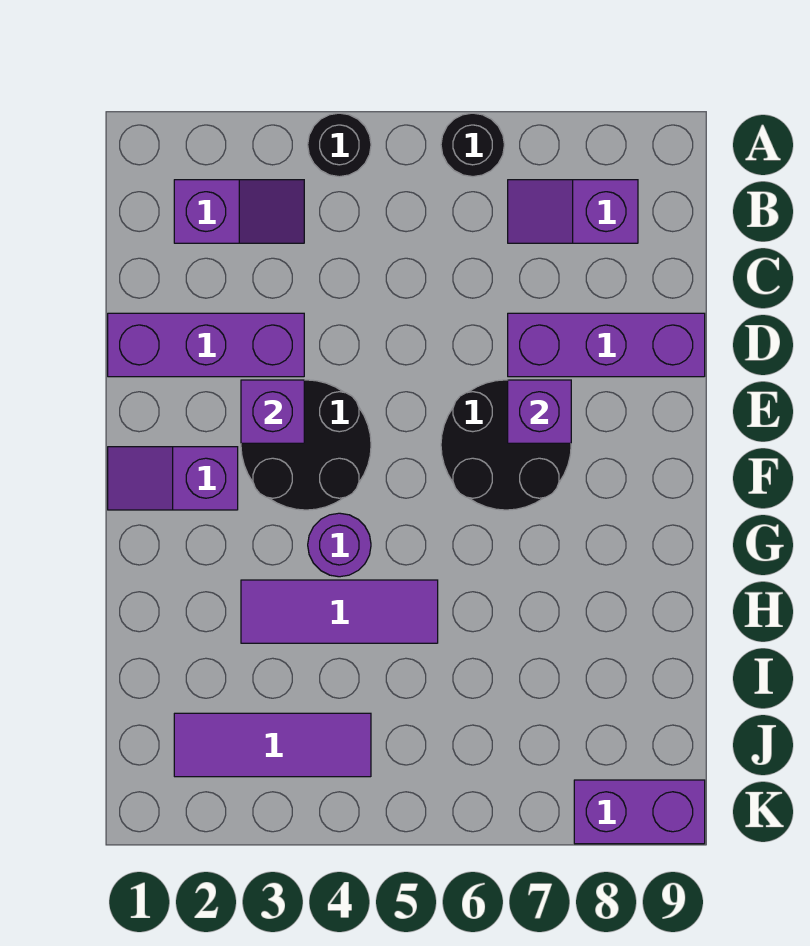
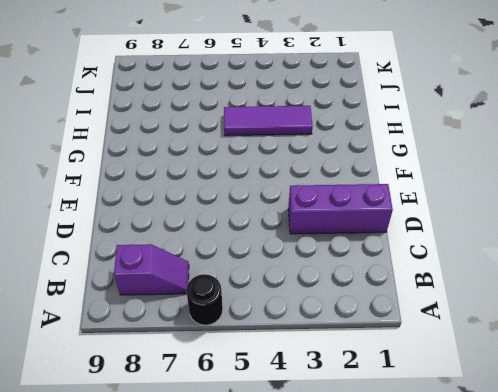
none -> black round brick A4 level 1
none -> purple slope B2:B3 level 1 top 2
none -> purple brick D7:D9 level 1

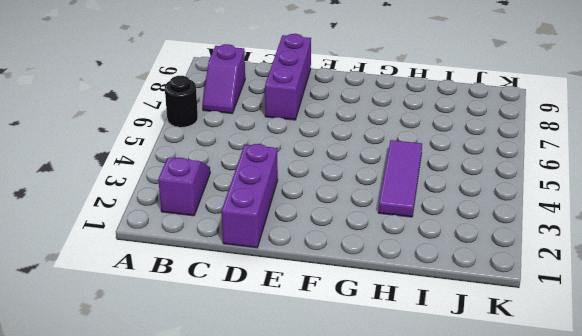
none -> black round brick A4 level 1
none -> black round brick E3:F4 level 1
none -> black round brick E6:F7 level 1

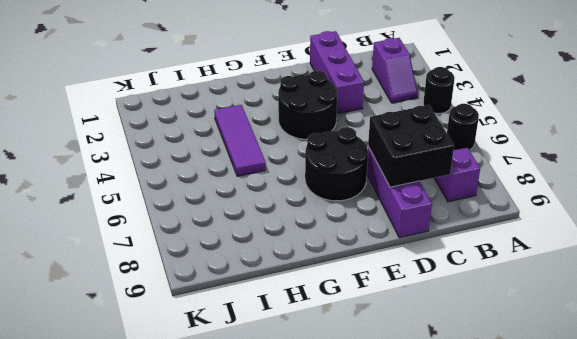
black brick C7:D8 level 2 -> none
none -> purple slope F1:F2 level 1 top 2
none -> purple round brick G4 level 1
none -> purple tile J2:J4 level 1

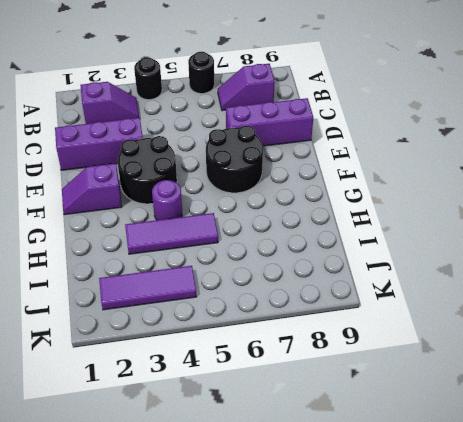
none -> purple brick K8:K9 level 1
none -> purple brick E3 level 2
none -> purple brick E7 level 2

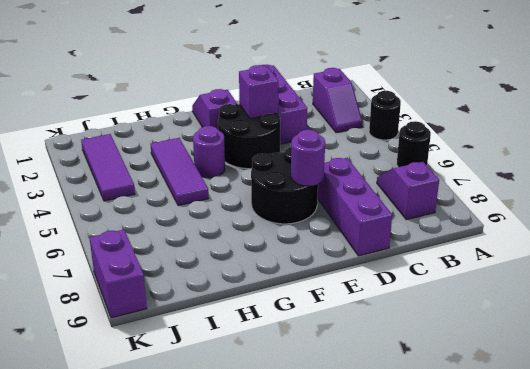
purple round brick E7 level 2 -> purple brick E7 level 2

